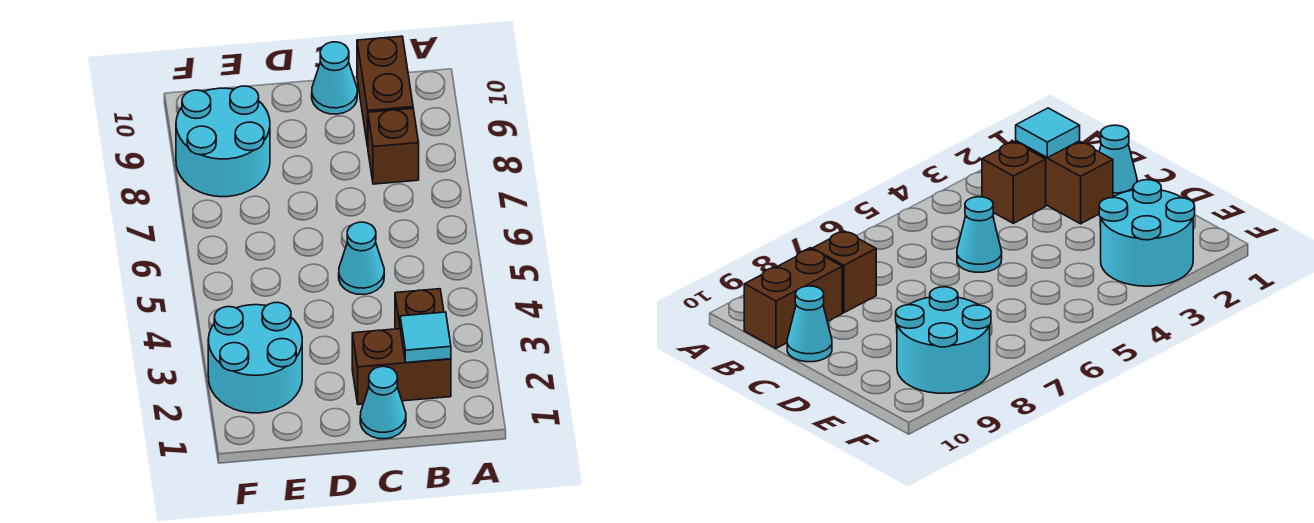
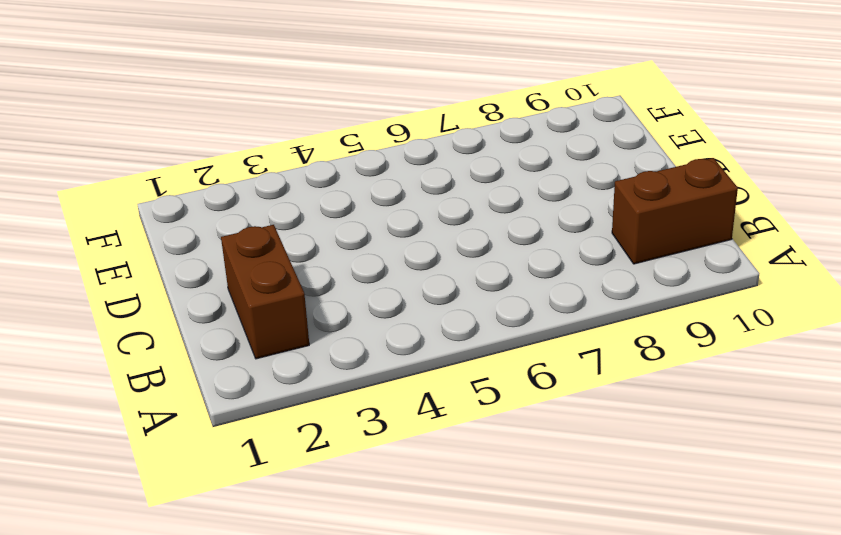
none -> brown brick B3 level 1
none -> brown brick B8 level 1

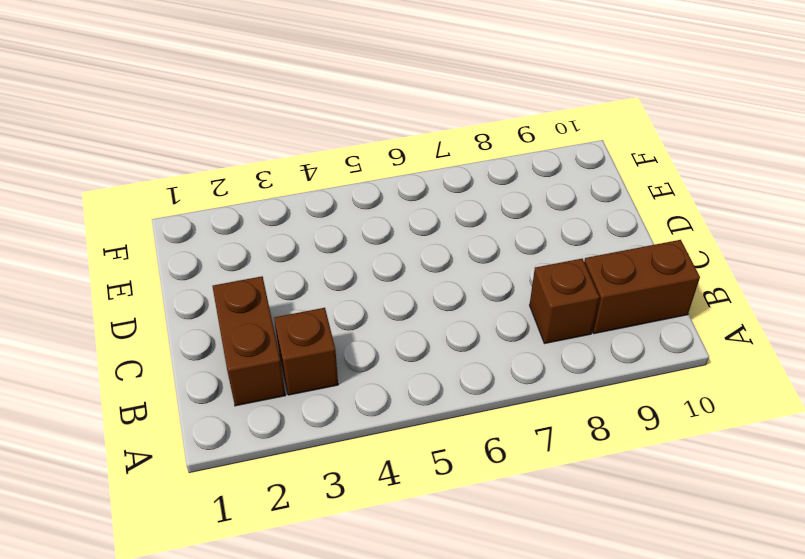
none -> cyan cone C1 level 1
none -> cyan cone C5 level 1

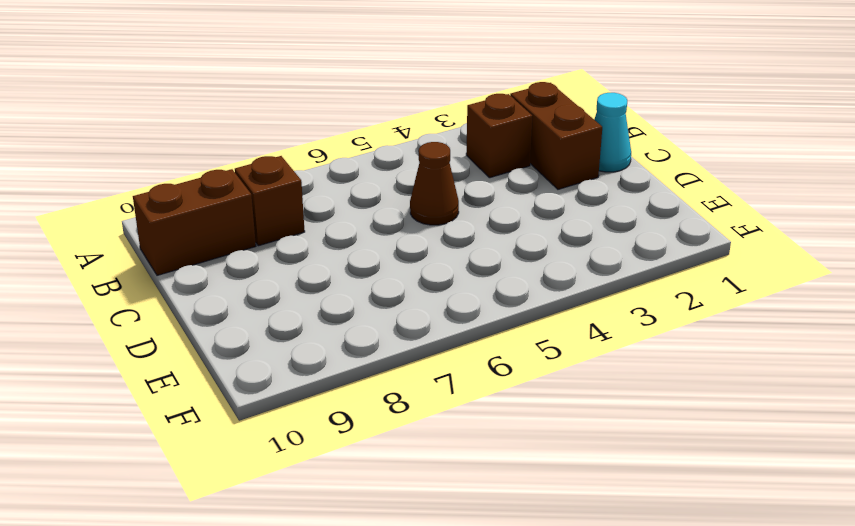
brown cone C5 level 1 -> cyan cone C5 level 1
none -> cyan cone C10 level 1
none -> cyan round brick E2:F3 level 1

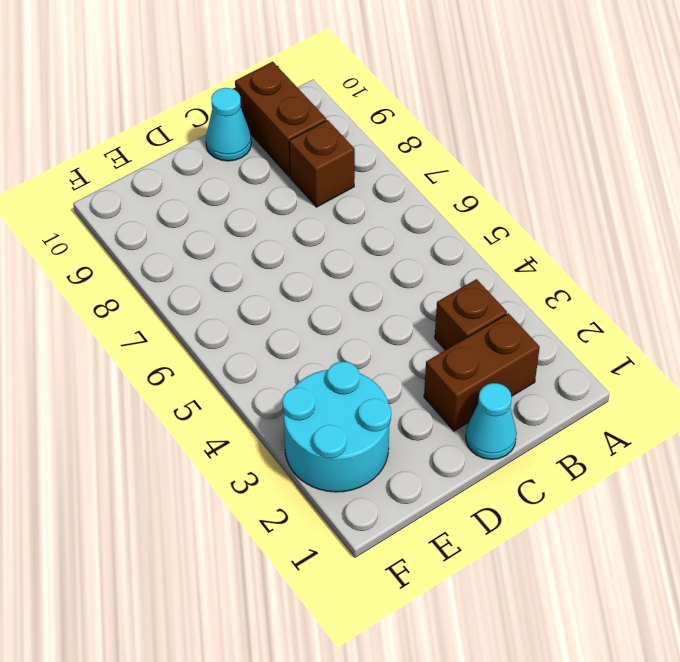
none -> cyan cone C5 level 1
none -> cyan round brick E8:F9 level 1

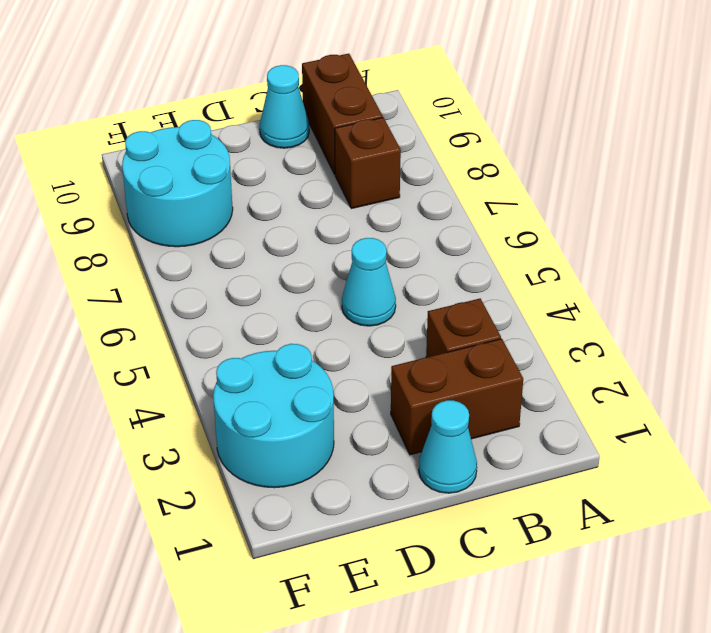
none -> cyan tile B2 level 2

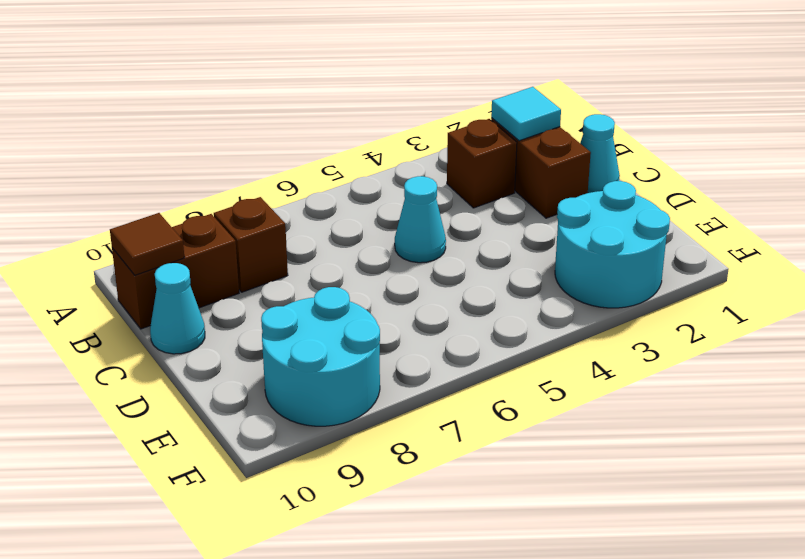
brown tile B10 level 2 -> none

